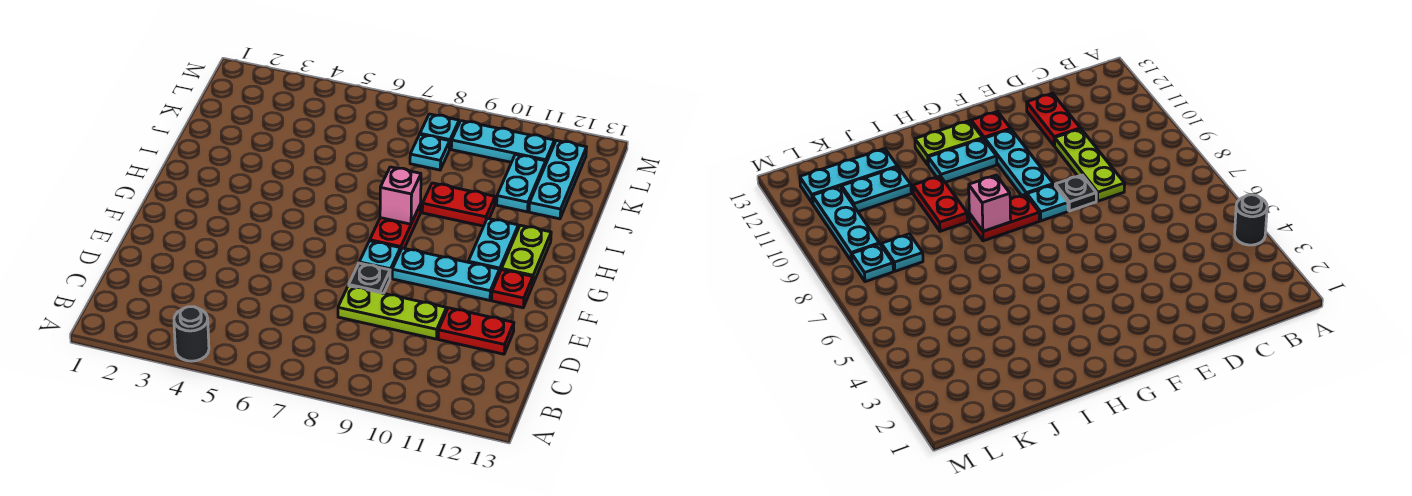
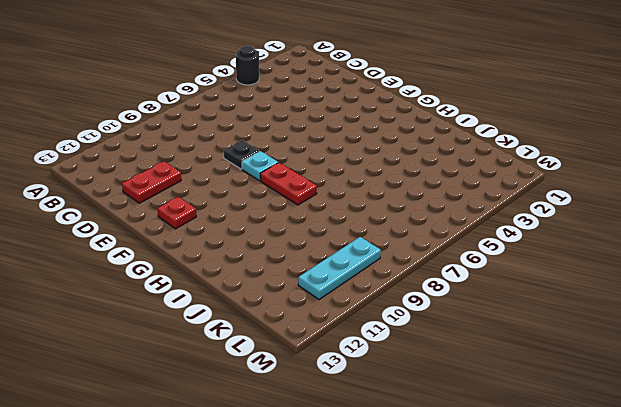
none -> lime plate D8:D10 level 1
none -> cyan plate F9:F11 level 1
none -> cyan plate G11:H11 level 1

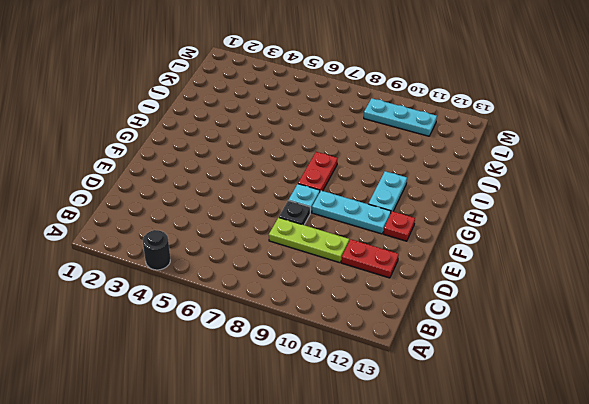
none -> lime plate G12:H12 level 1
none -> red plate I9:I10 level 1
none -> cyan plate J11:K11 level 1

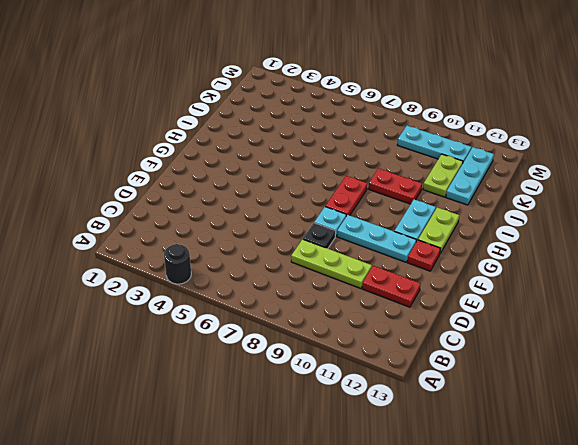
lime plate J11:K11 level 1 -> cyan plate J11:K11 level 1
none -> cyan plate K8 level 1
none -> cyan plate L8 level 1
none -> pink brick H8 level 2

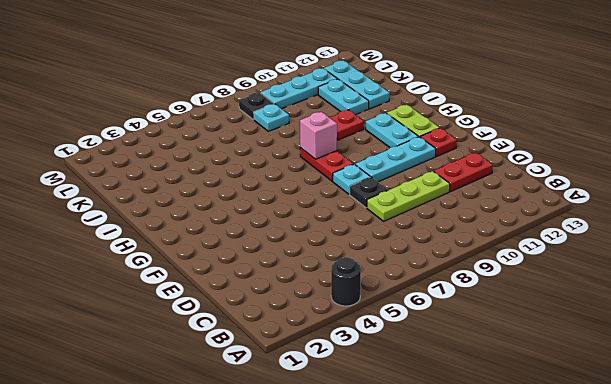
black plate L8 level 1 -> cyan plate L8 level 1

